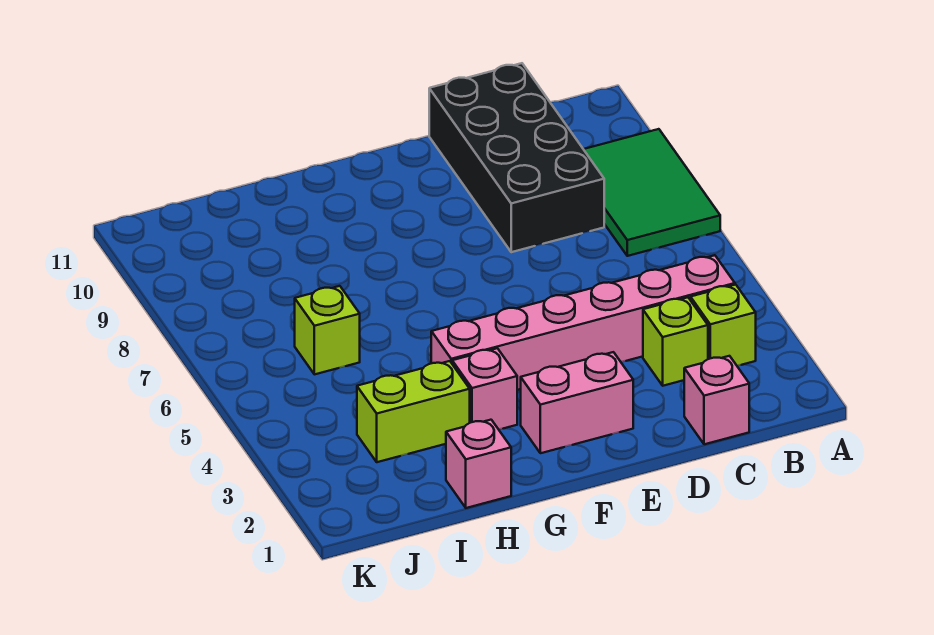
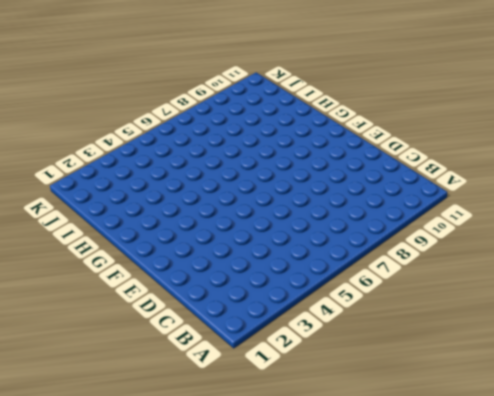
none -> green tile A7:B9 level 1
none -> lime brick B3 level 1

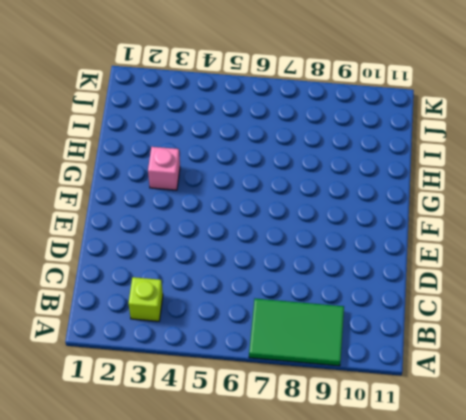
none -> pink brick B4:G4 level 1
none -> pink brick C1 level 1

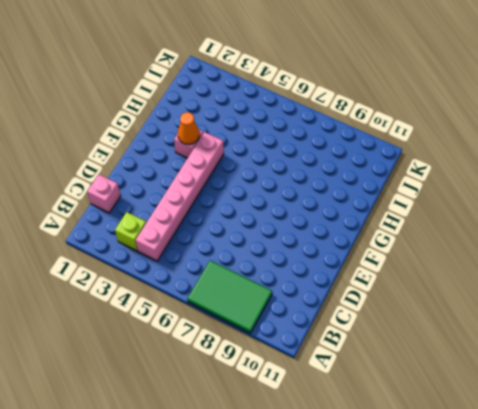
orange cone G3 level 2 -> none
none -> lime brick C3 level 1
none -> black brick C8:D11 level 1

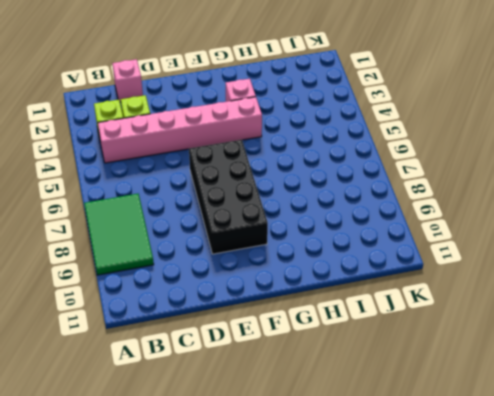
black brick E6:F9 level 1 -> black brick C8:D11 level 1
none -> pink brick E2:F2 level 1
none -> pink brick H1 level 1

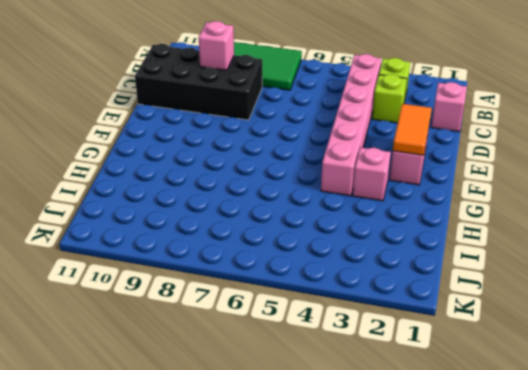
pink brick C9 level 2 -> pink brick H1 level 1
orange tile E2:F2 level 2 -> none
none -> lime brick H3:I3 level 1
none -> lime brick I6 level 1

